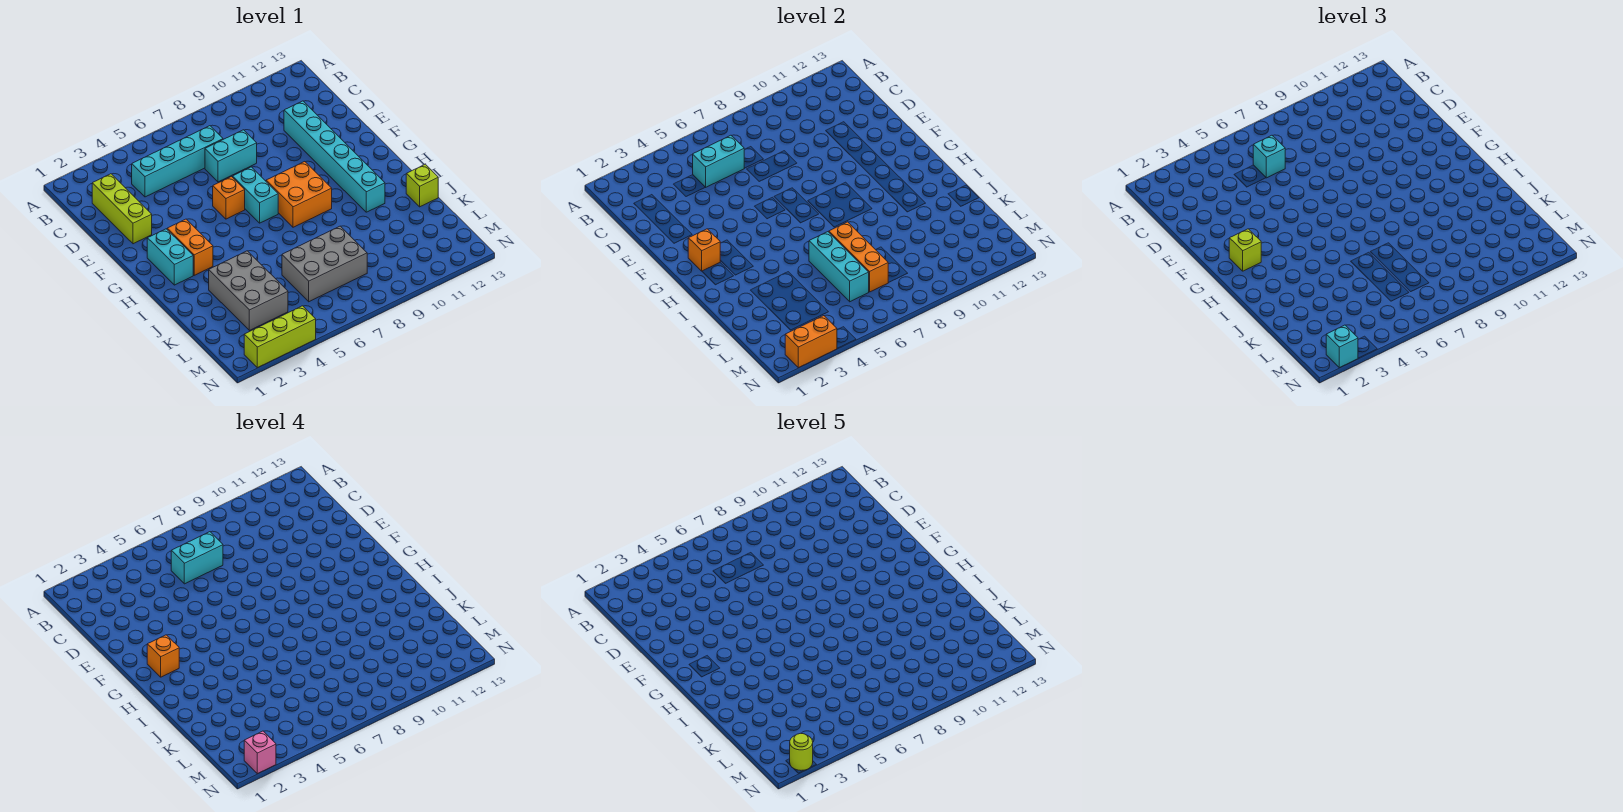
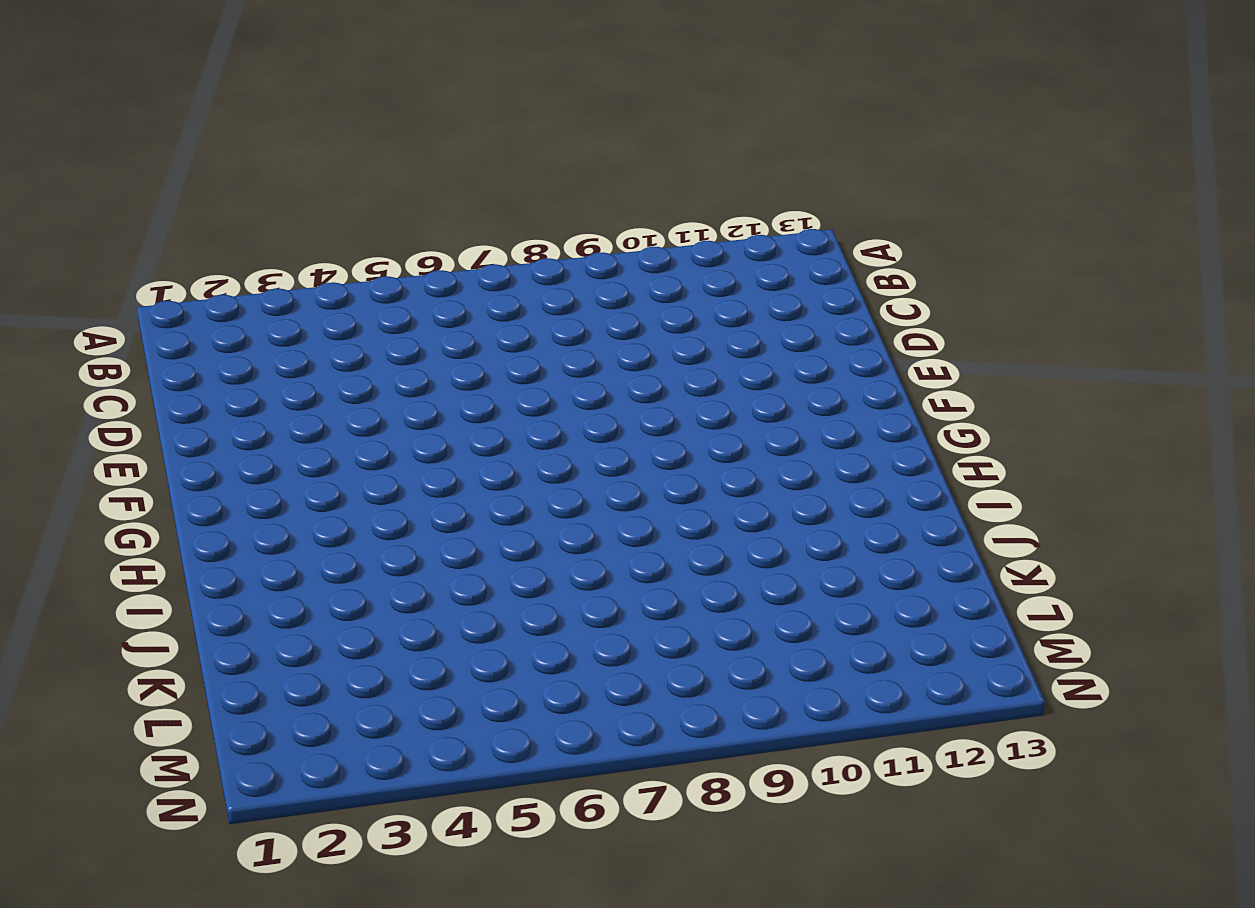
none -> lime brick C2:E2 level 1
none -> cyan brick C4:C7 level 1
none -> cyan brick D7:D8 level 1

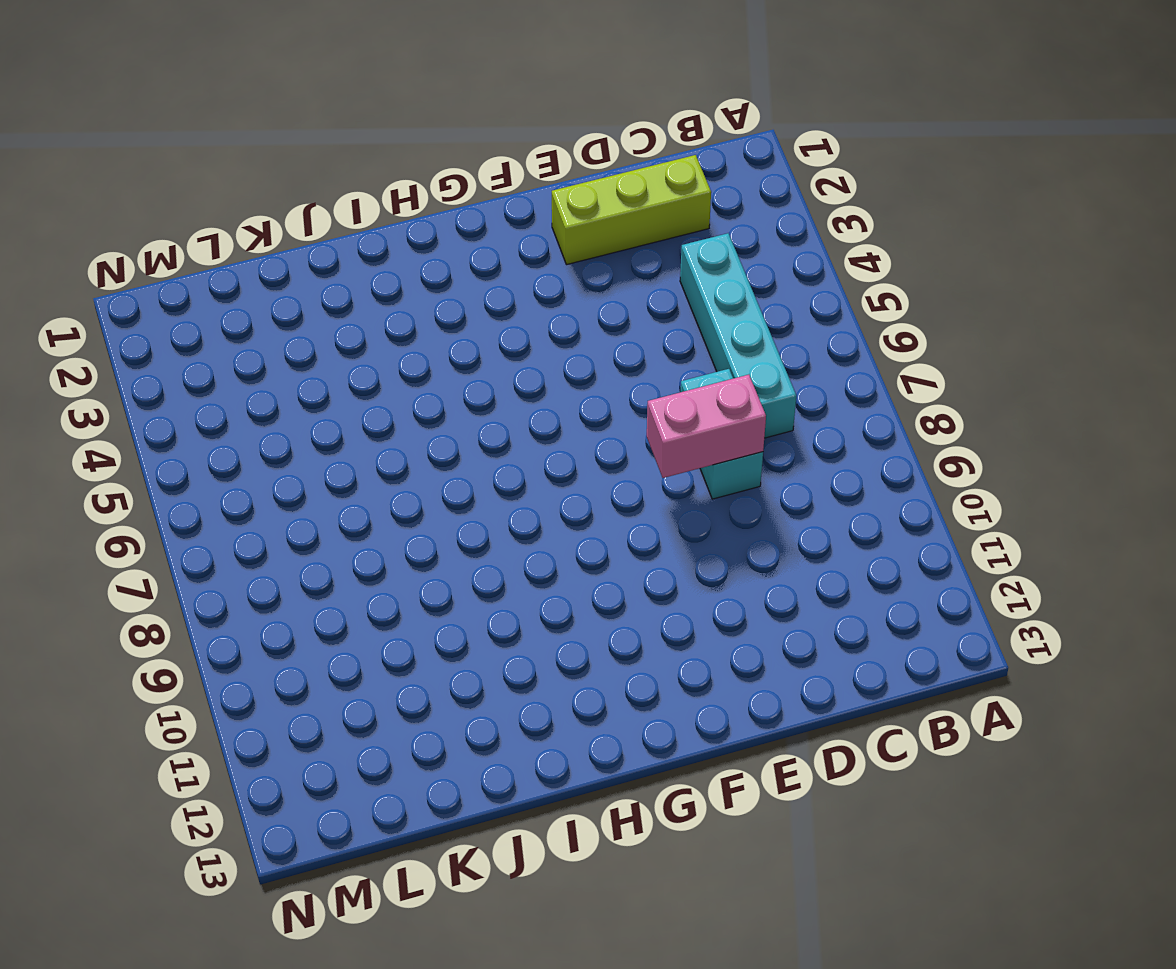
pink brick D8:E8 level 2 -> none
none -> cyan brick D11:I11 level 1
none -> orange brick F6 level 1
none -> cyan brick F7:G7 level 1

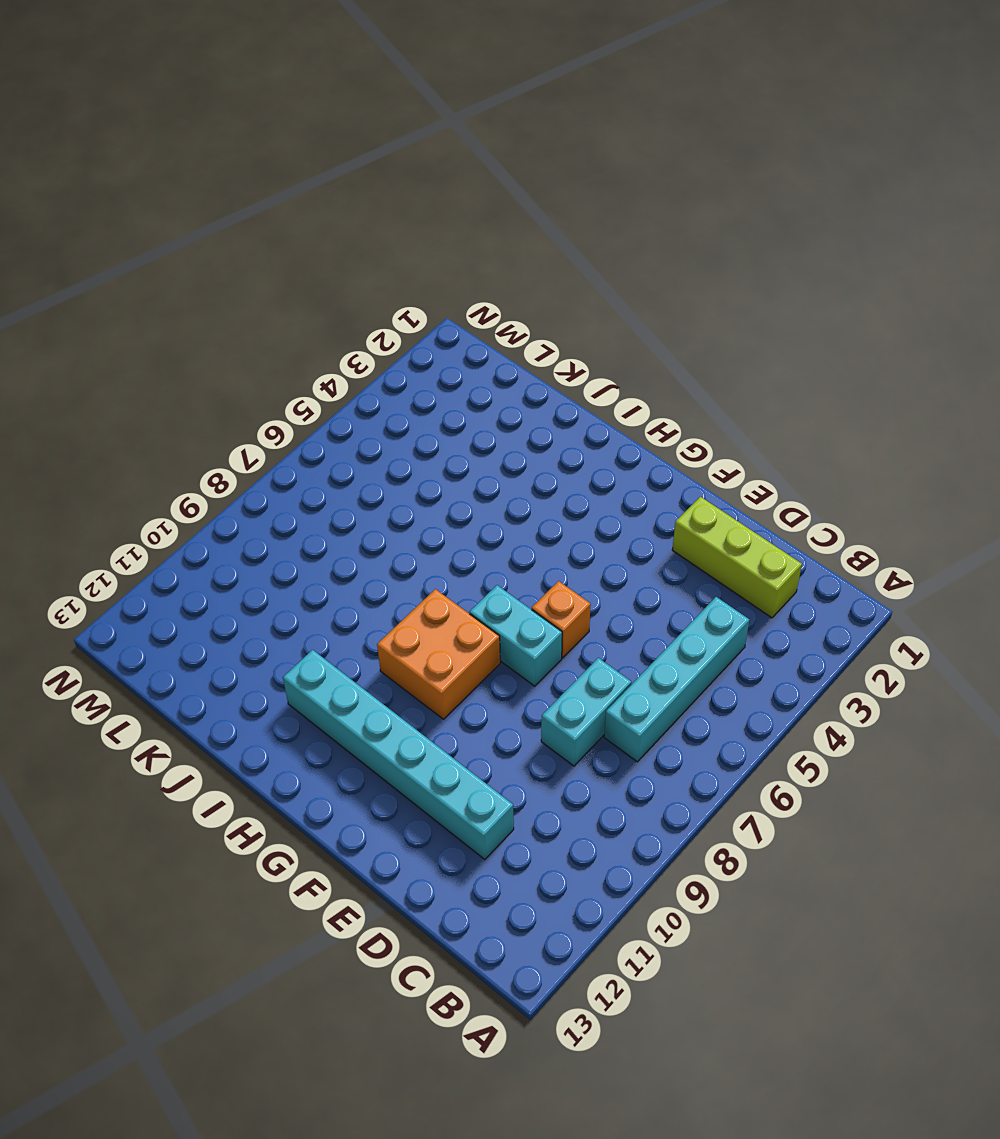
none -> cyan brick G2:H2 level 1
none -> orange brick G3:H3 level 1
none -> grey brick J3:L4 level 1

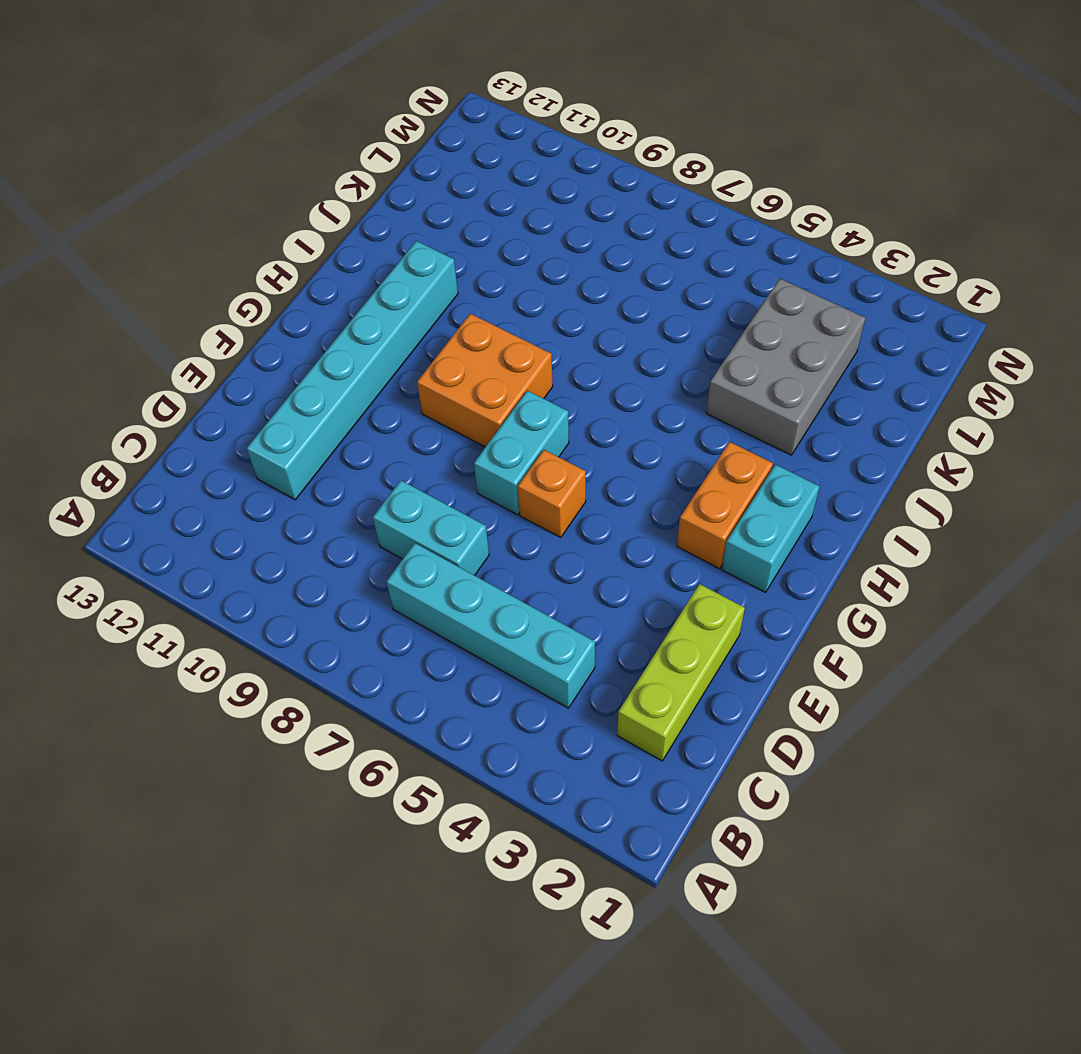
none -> lime brick J13 level 1
none -> grey brick K6:L8 level 1
none -> lime brick N2:N4 level 1

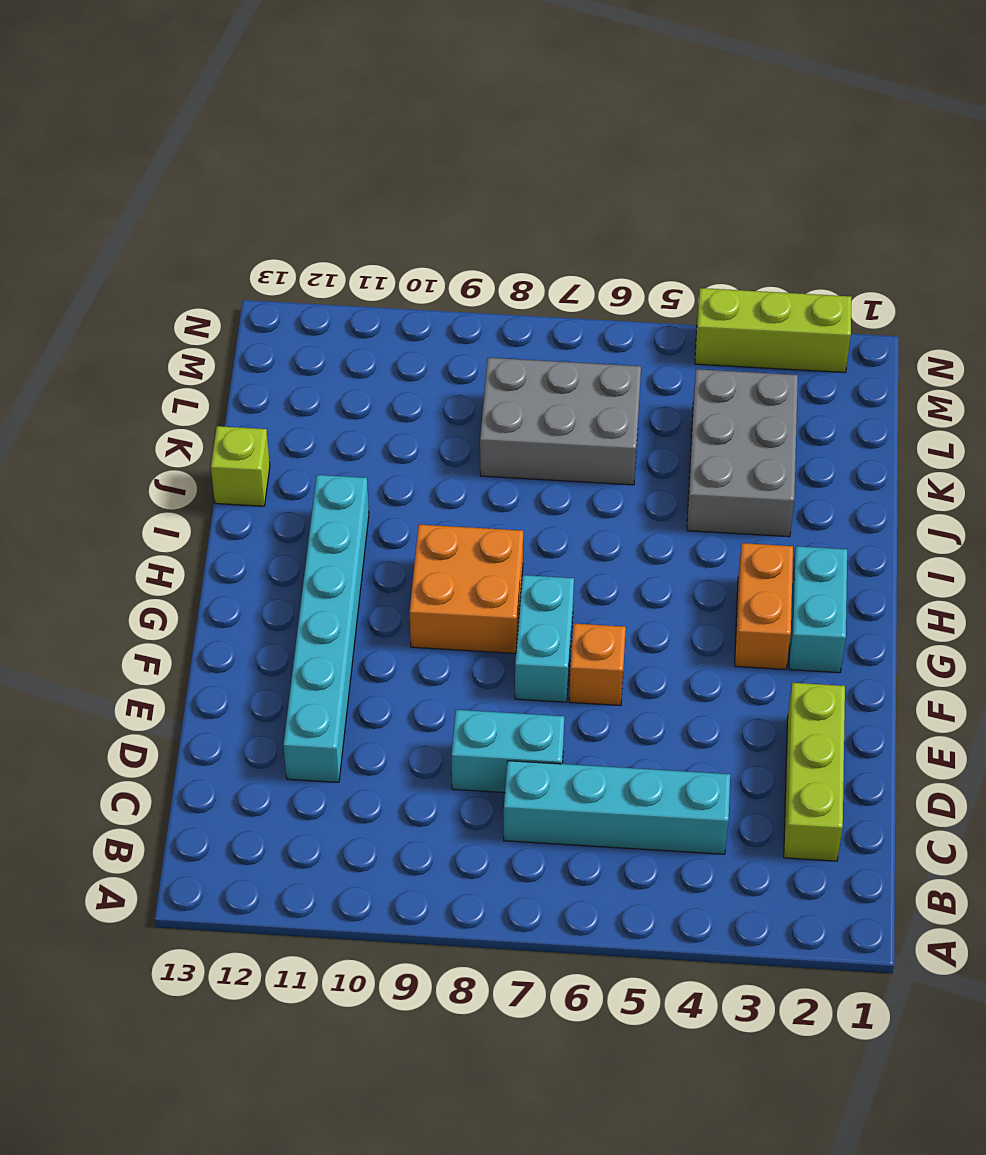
none -> cyan brick C5:C6 level 2
none -> orange brick G2 level 2
none -> cyan brick J6:L6 level 2

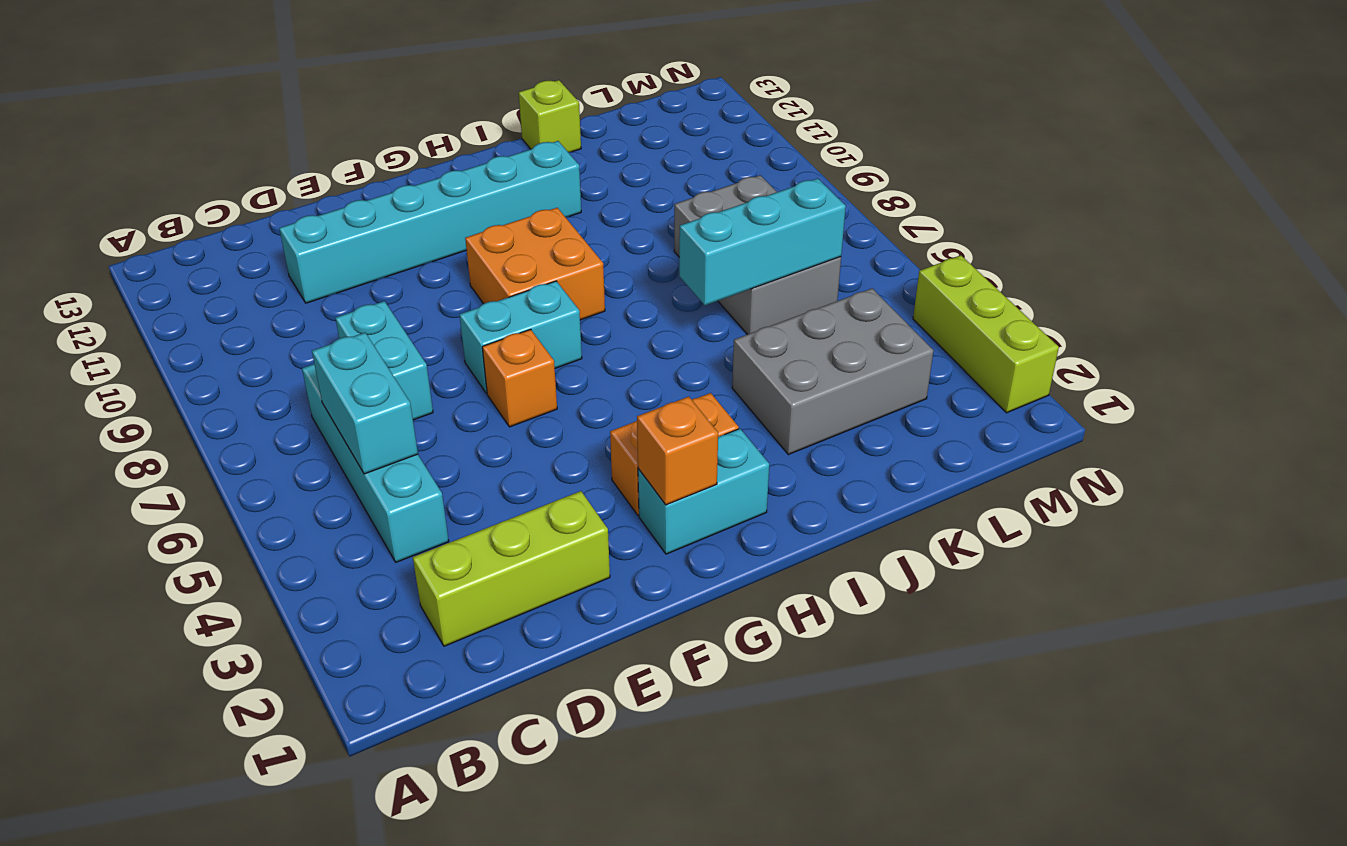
none -> orange brick J7:L7 level 2
none -> orange brick N2:N3 level 2
none -> cyan brick C6 level 3

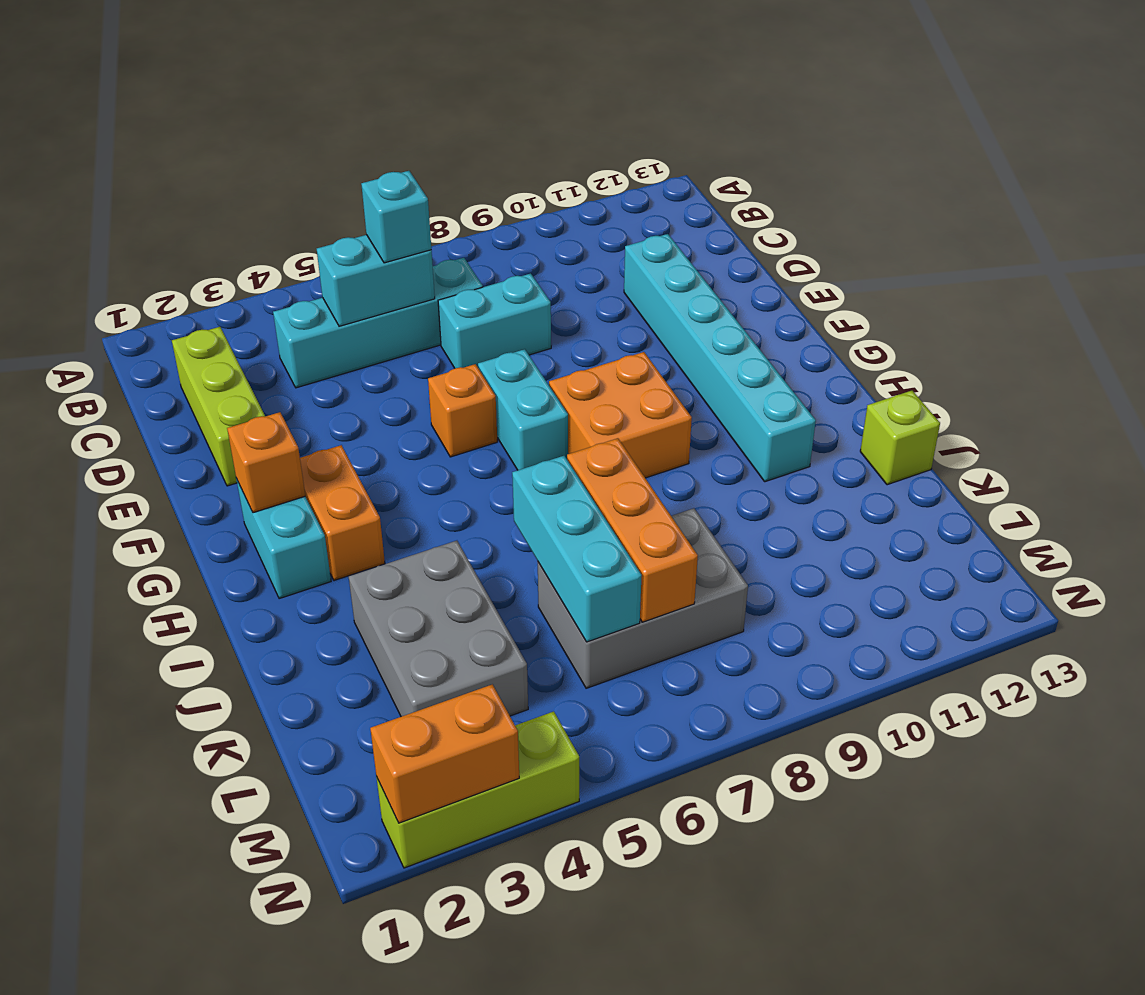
none -> lime brick G2 level 3
none -> cyan brick N2 level 3
none -> cyan brick C6:C7 level 4

